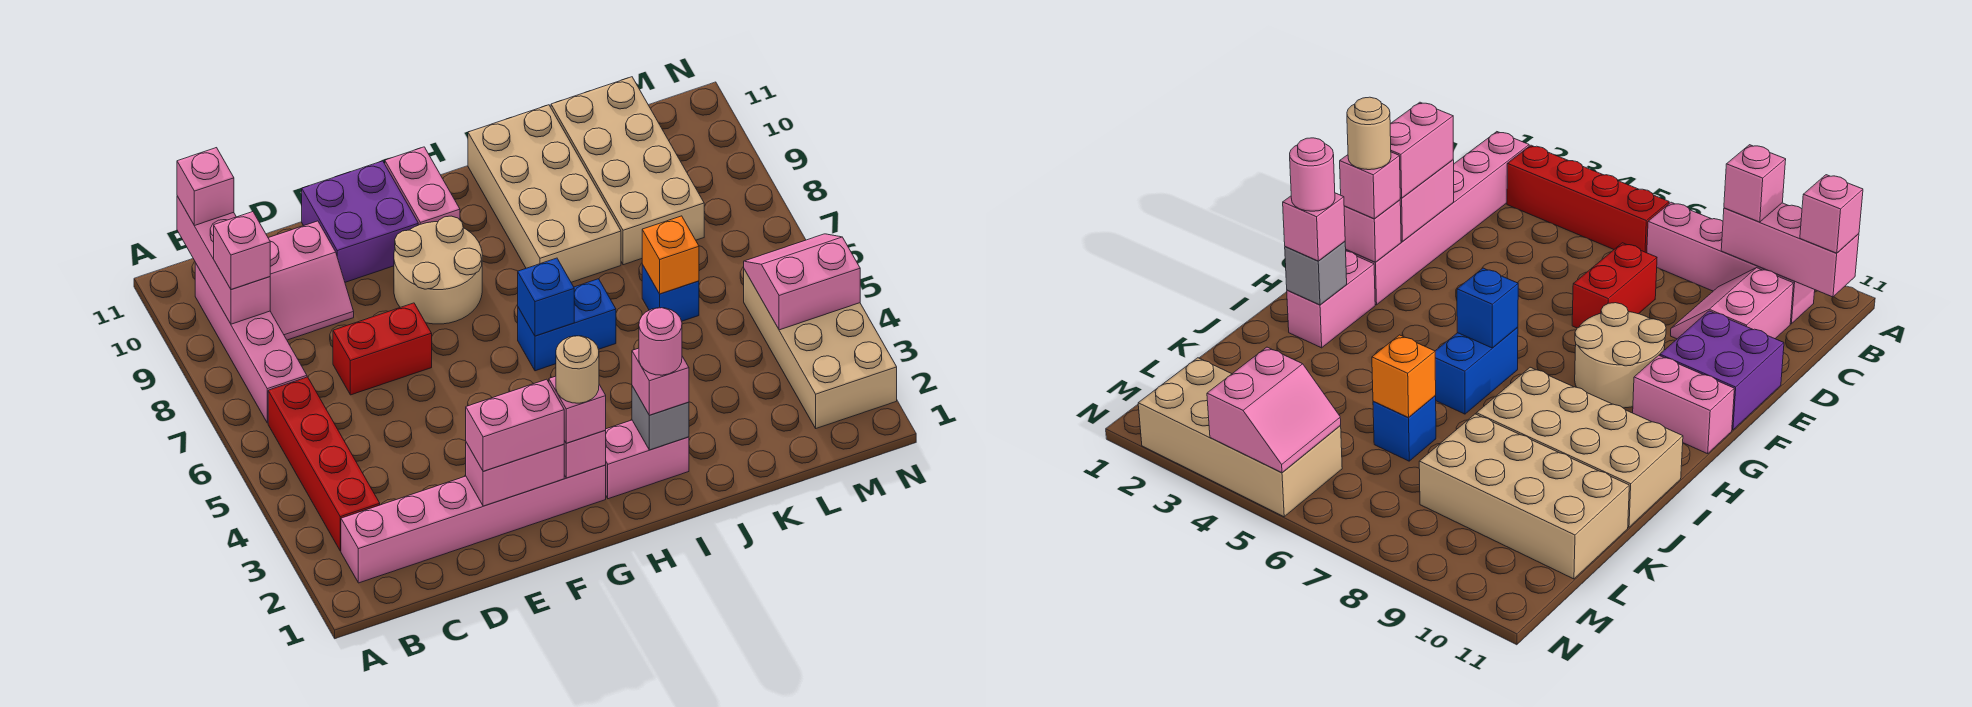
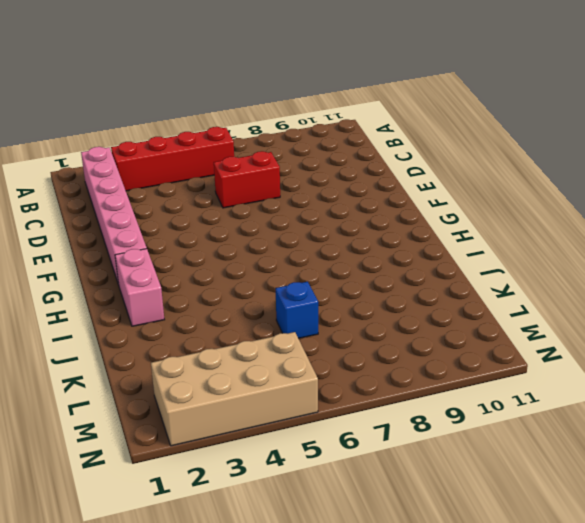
red brick D6:D7 level 1 -> red brick D7:E7 level 1
none -> pink brick B7:B10 level 1
none -> pink slope C9:D10 level 1 top 10
none -> purple brick E10:F11 level 1

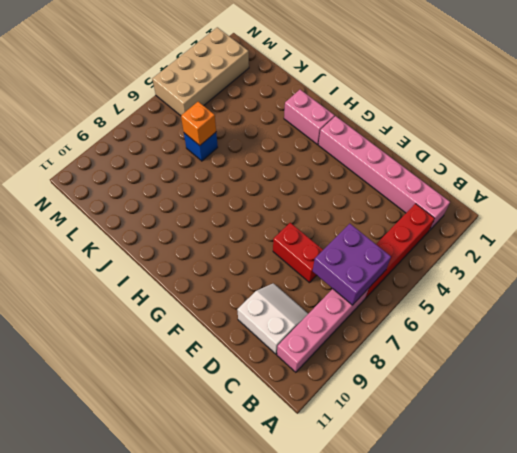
purple brick B6:C7 level 2 -> purple brick E10:F11 level 1
white slope C9:D10 level 1 top 10 -> pink slope C9:D10 level 1 top 10
none -> tan round brick F8:G9 level 1
none -> pink brick G10:G11 level 1
none -> blue brick H6:I6 level 1

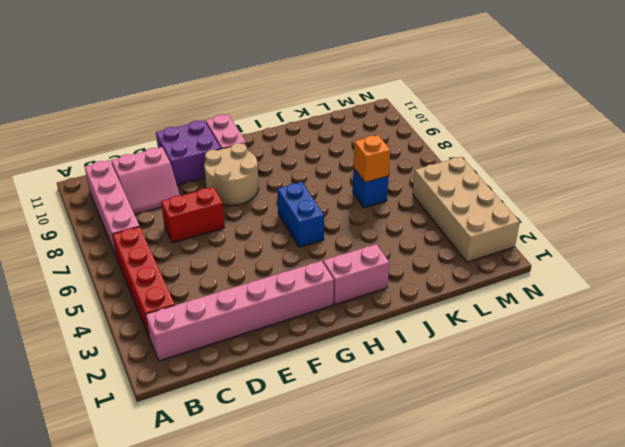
blue brick H5:H6 level 1 -> blue brick H6:I6 level 1
none -> tan brick I8:J11 level 1
none -> tan brick K8:L11 level 1
none -> pink brick B9:B11 level 2

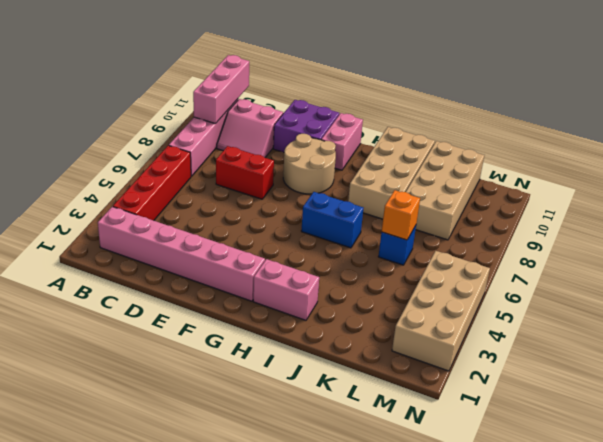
none -> pink brick E2:F2 level 2
none -> pink brick G2 level 2
none -> blue brick H6 level 2

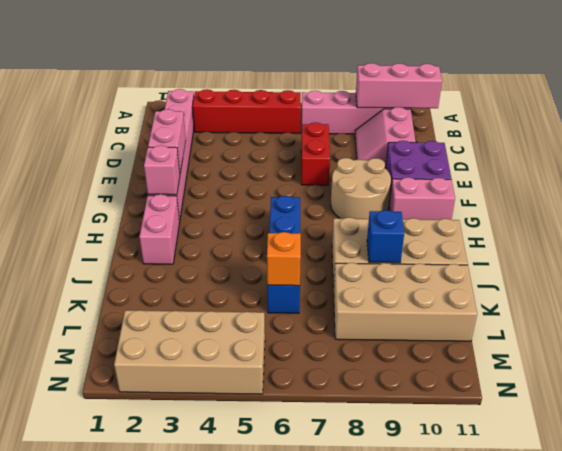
blue brick J9 level 2 -> blue brick H6 level 2
none -> grey brick I2 level 2
none -> pink slope M4:N5 level 2 top 4
none -> pink brick B9 level 3

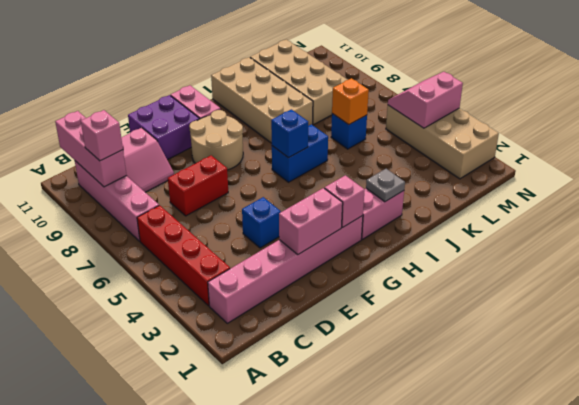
blue brick E4 level 1 -> none
grey plate I2 level 2 -> grey brick I2 level 2
none -> pink brick B11 level 3
none -> pink brick E2:F2 level 3
none -> pink brick G2 level 3

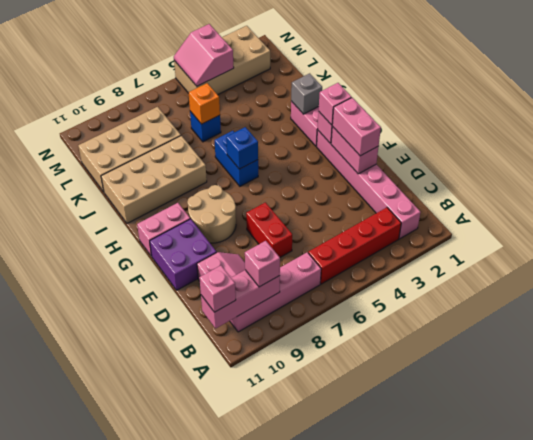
none -> pink brick I2 level 3
none -> tan round brick G2 level 4
none -> pink round brick I2 level 4

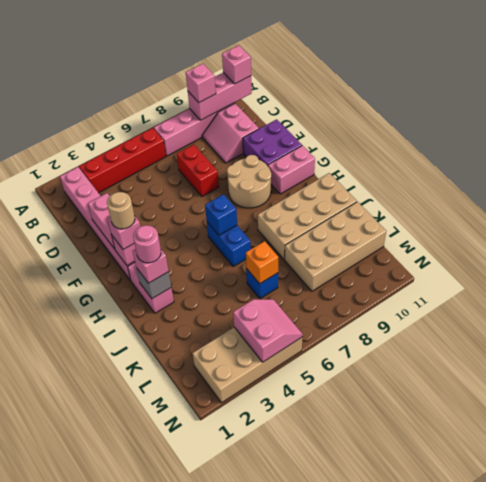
none -> pink brick E2:F2 level 3

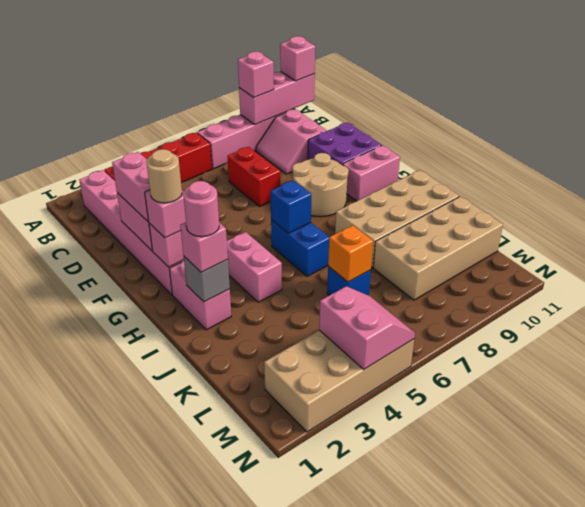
pink brick H4:I4 level 1 -> none

